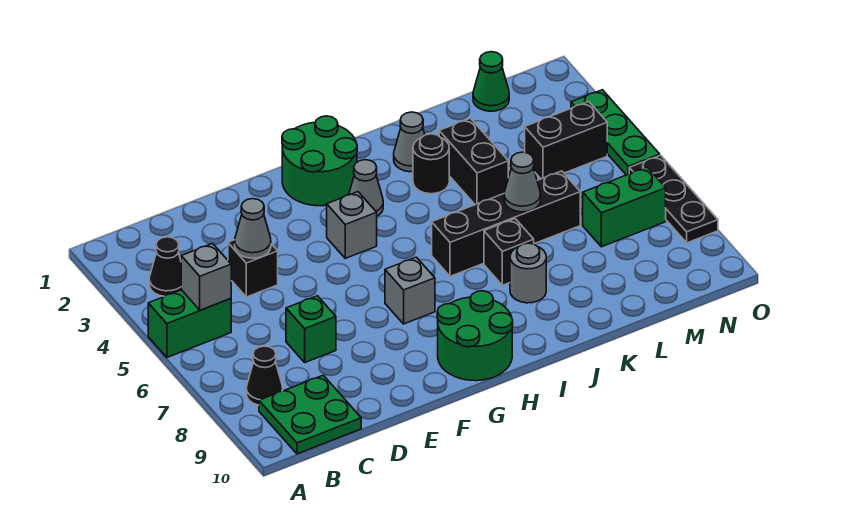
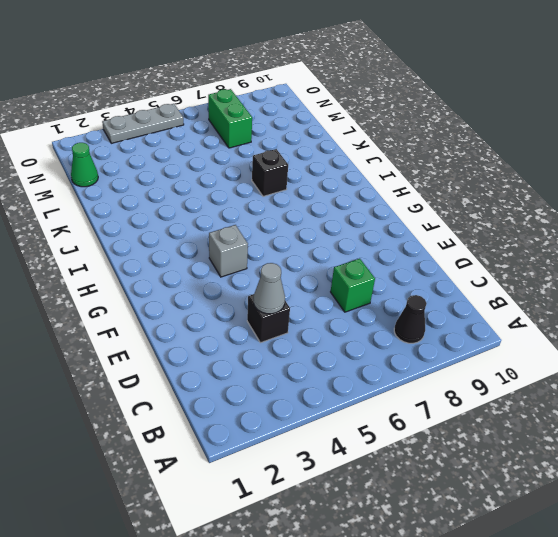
grey plate O3:O5 level 1 -> green plate O3:O5 level 1
none -> green brick A5:B5 level 1
none -> black cone B3 level 1
none -> green plate B9:C10 level 1

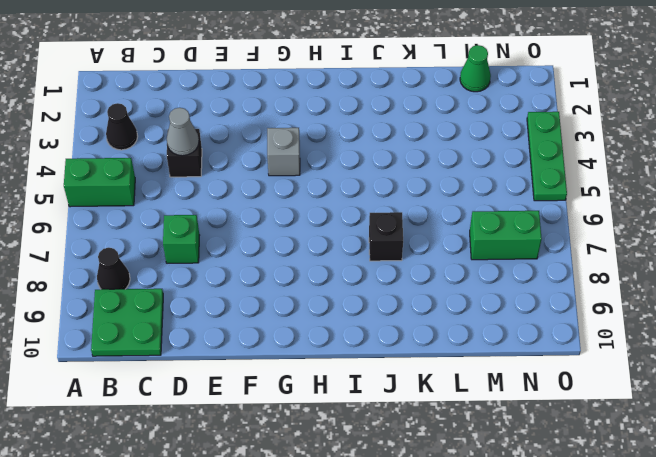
none -> green round brick G1:H2 level 1
none -> grey brick G7 level 1
none -> green round brick G9:H10 level 1

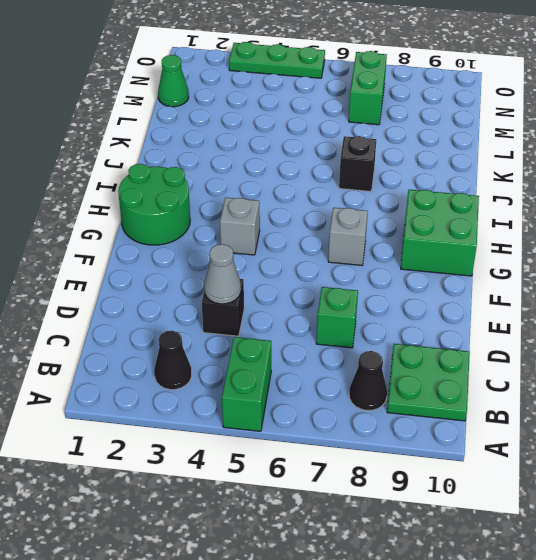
green brick G9:H10 level 1 -> green round brick G9:H10 level 1
none -> grey cone H3 level 1
none -> black brick I6:L6 level 1
none -> grey cone J2 level 1

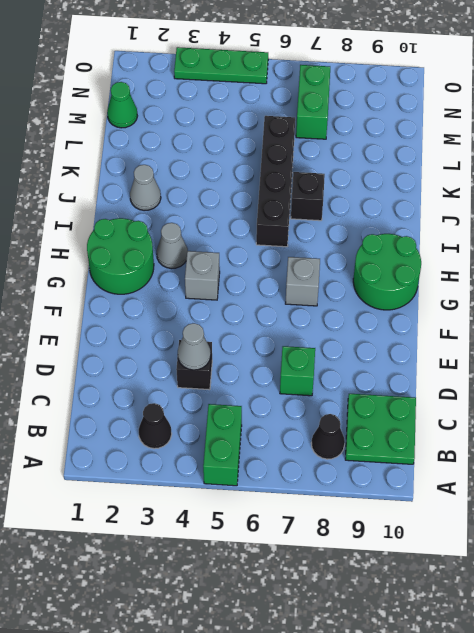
none -> black round brick J3 level 1
none -> grey round brick J8 level 1
none -> black brick K3:K4 level 1

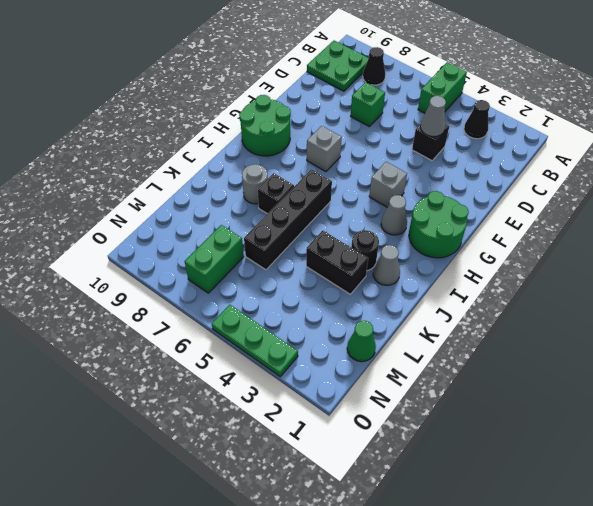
none -> black brick M4:N4 level 1
none -> black plate O6:O8 level 1
none -> grey brick B5 level 2

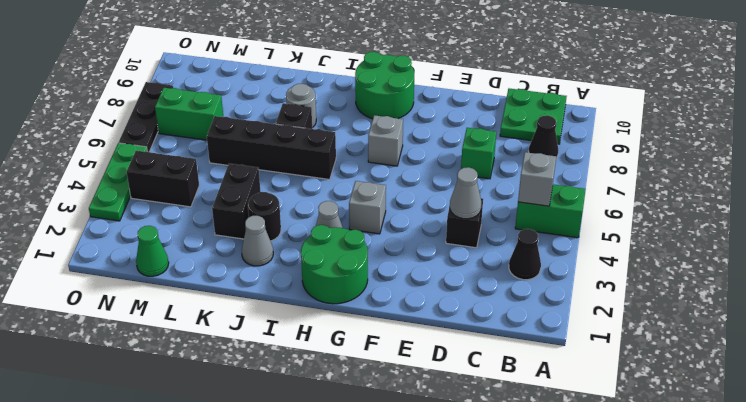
none -> grey cone K6 level 2

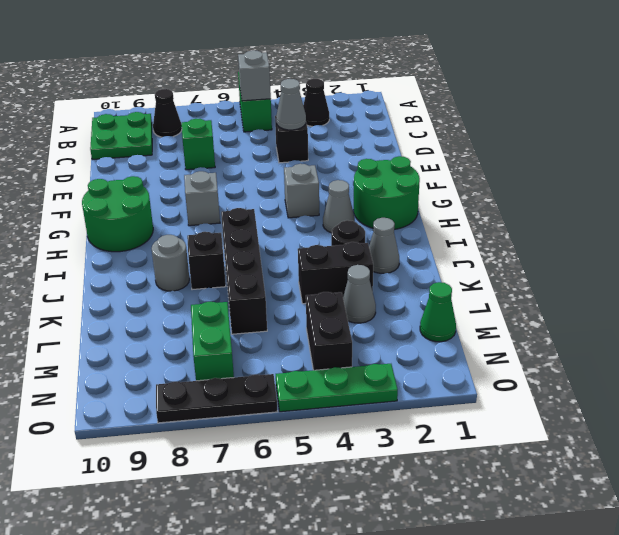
grey cone L3 level 1 -> grey cone K6 level 2

